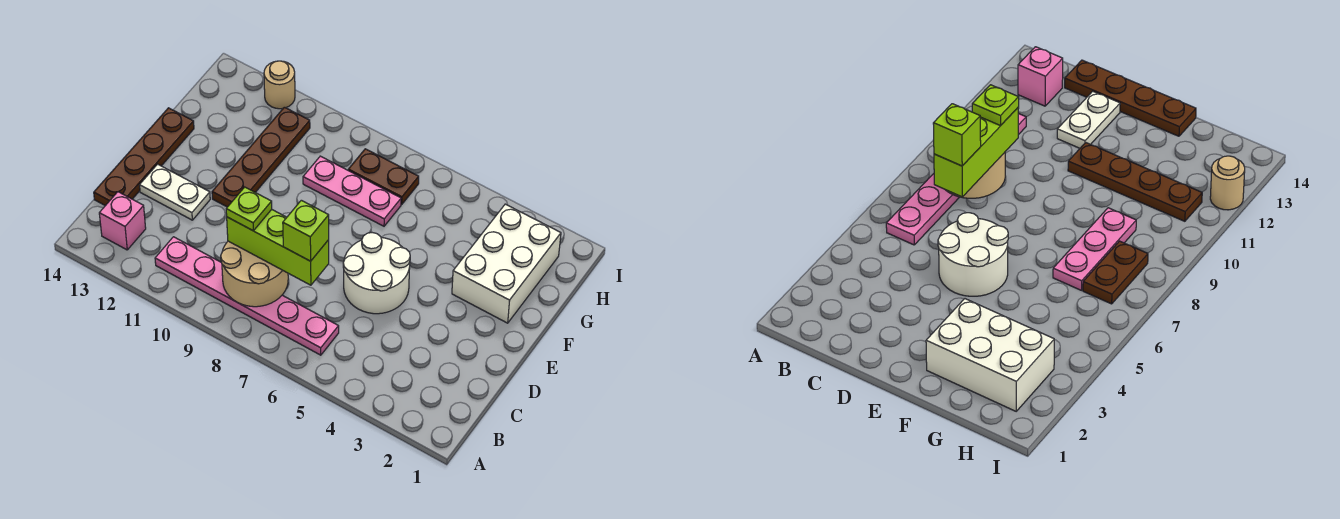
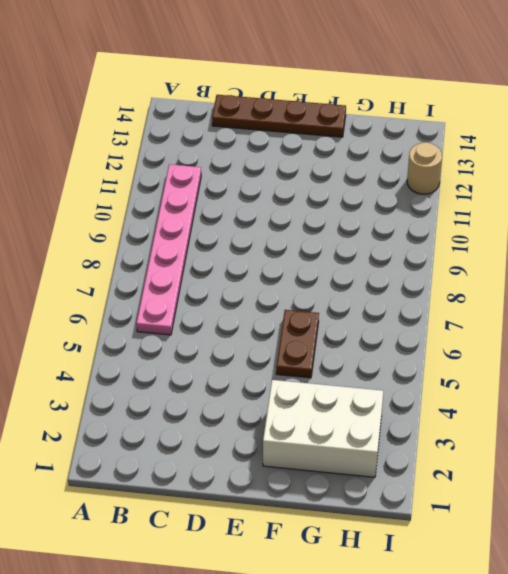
brown plate F5:F6 level 1 -> brown plate H7:H8 level 1
none -> pink brick B13 level 1
none -> white round brick D5:E6 level 1
none -> white plate D12:D13 level 1

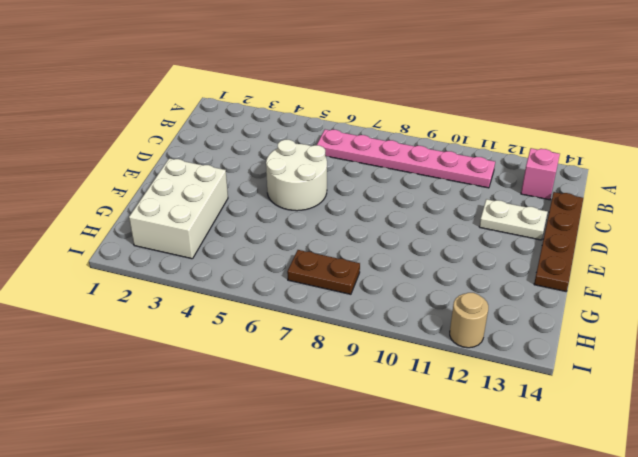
none -> brown plate E11:H11 level 1
none -> pink plate G7:G9 level 1
none -> tan round brick B8:C9 level 2

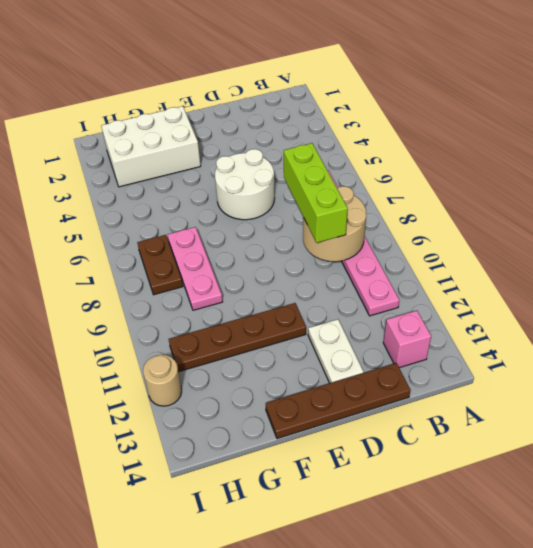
none -> lime brick C7 level 4
none -> lime plate C9 level 4

